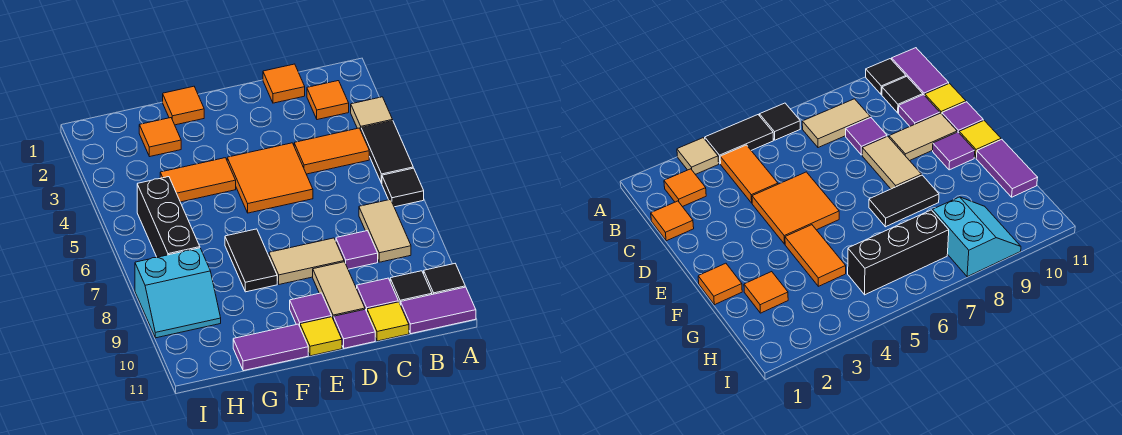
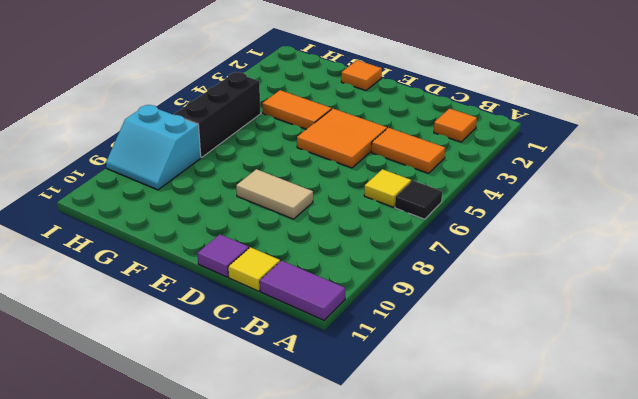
yellow tile B6 level 1 -> yellow tile E11 level 1
none -> tan tile A3 level 1
none -> black tile A4:A5 level 1
none -> black tile A10 level 1

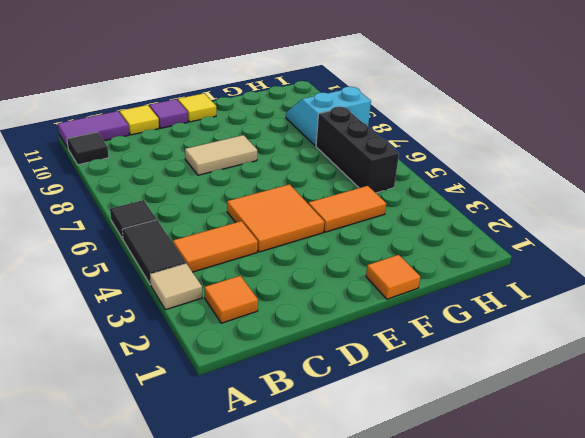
none -> tan tile B7:B8 level 1
none -> black tile B10 level 1
none -> orange tile C1 level 1

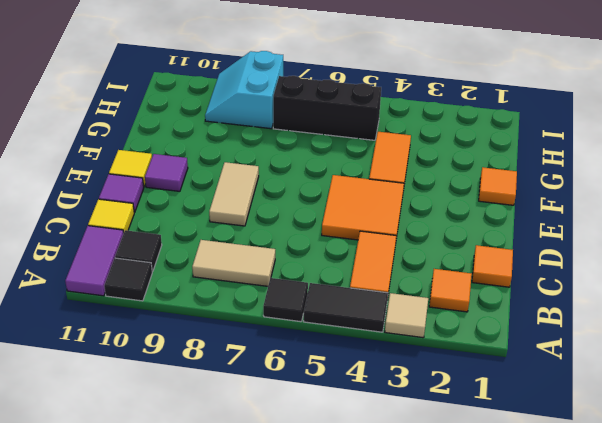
none -> purple tile C8 level 1
none -> purple tile C10 level 1
none -> tan tile D9:D10 level 1

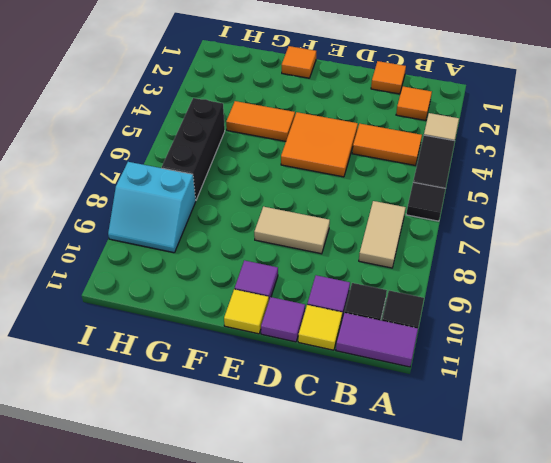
none -> purple tile C8 level 1
none -> tan tile D9:D10 level 1
none -> black tile F7:F8 level 1

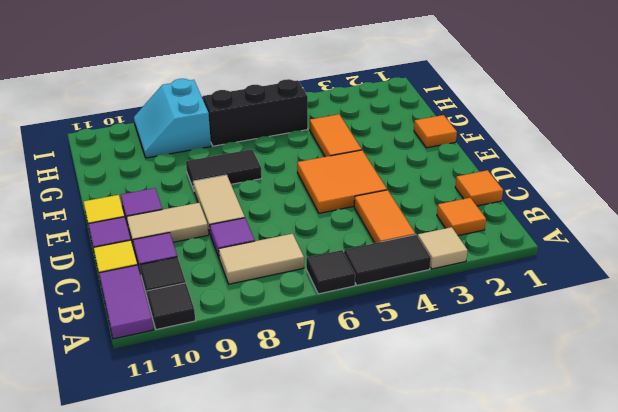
none -> purple tile F11:G11 level 1
none -> orange tile G2 level 1

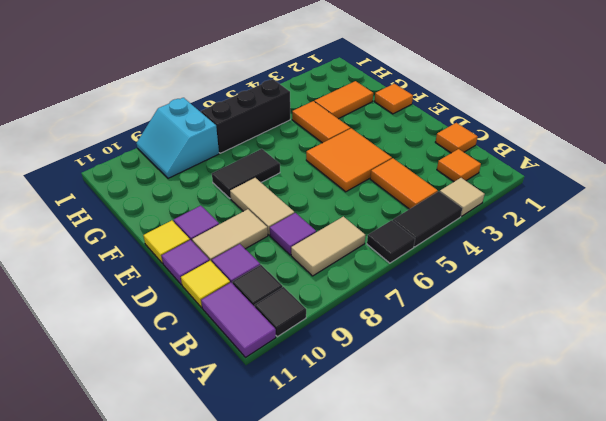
orange tile G2:G3 level 1 -> orange tile G2 level 1
none -> purple tile F11:G11 level 1

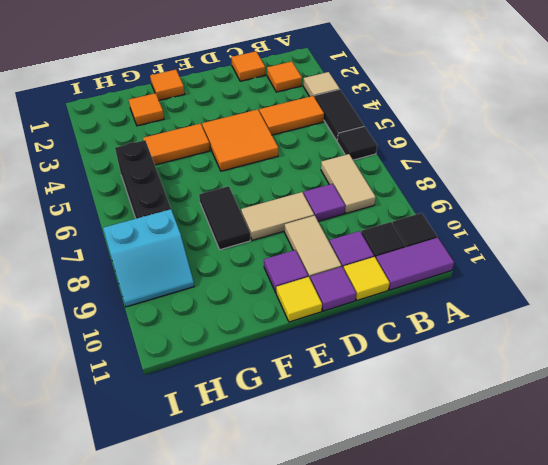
none -> purple tile F11:G11 level 1

